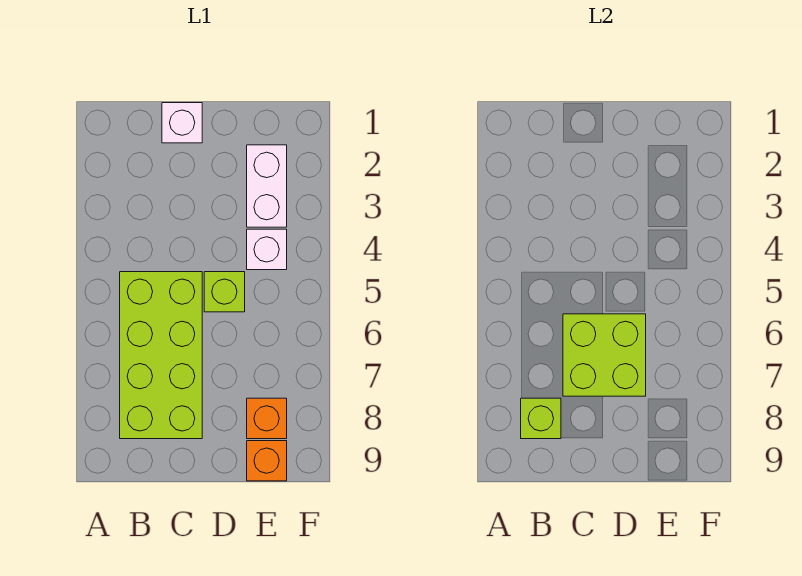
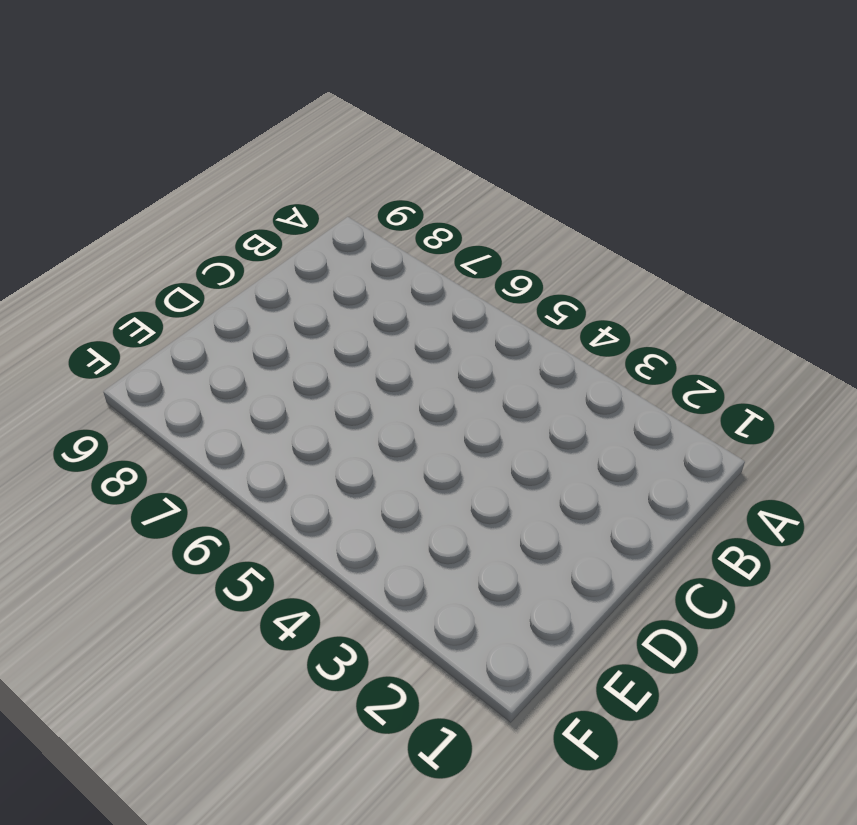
none -> lime brick B5:C8 level 1
none -> white brick C1 level 1

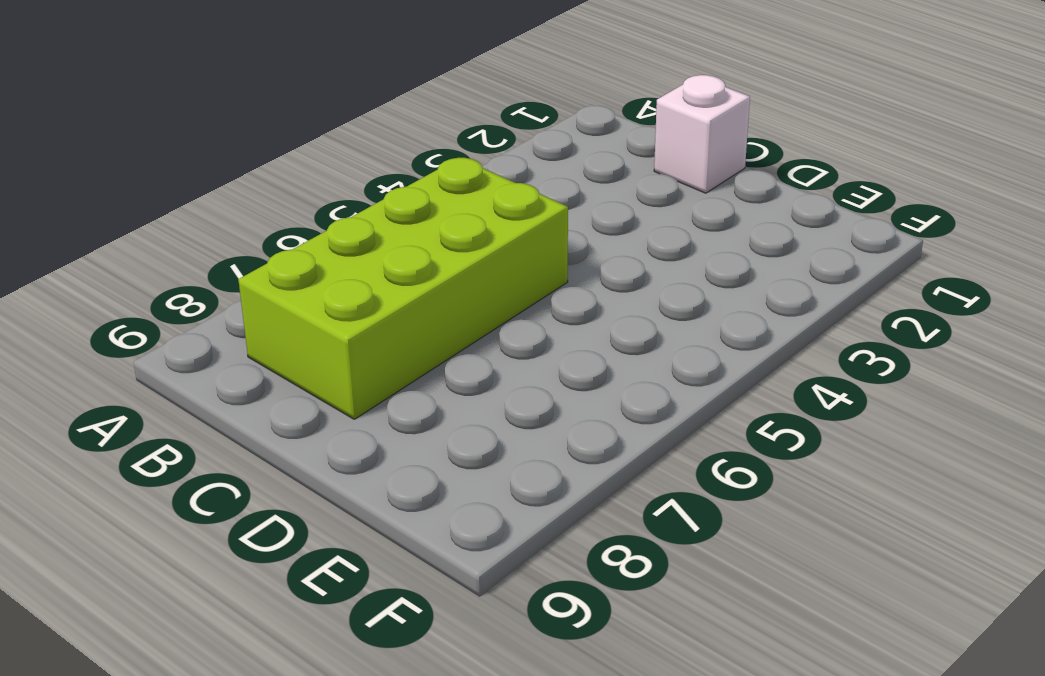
none -> lime brick D5 level 1
none -> white brick E2:E3 level 1

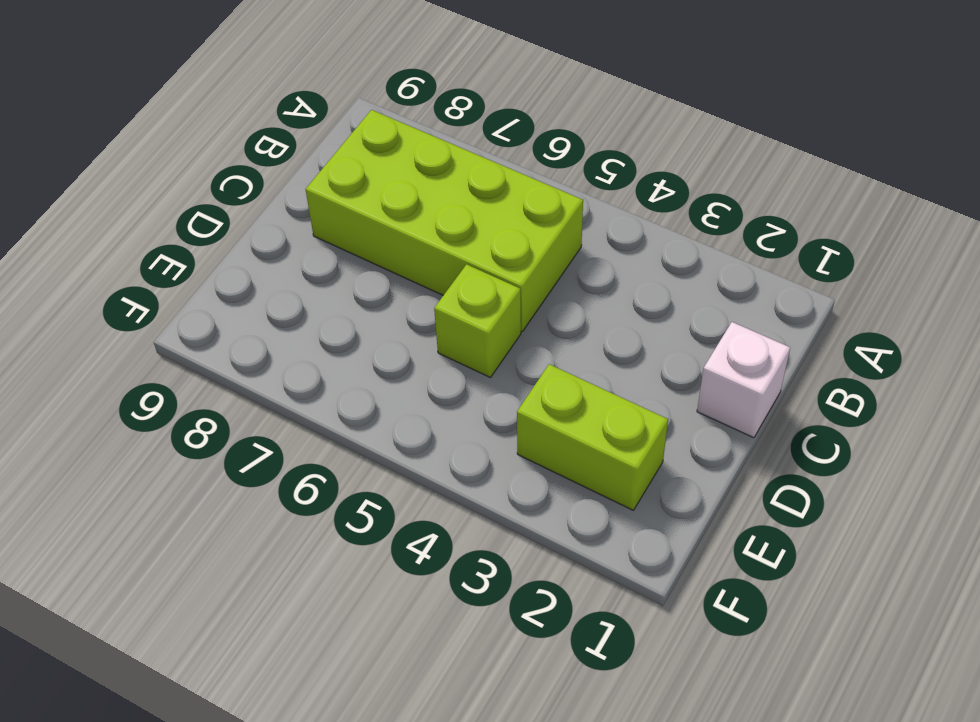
lime brick E2:E3 level 1 -> white brick E2:E3 level 1
none -> white brick E4 level 1
none -> orange brick E8 level 1

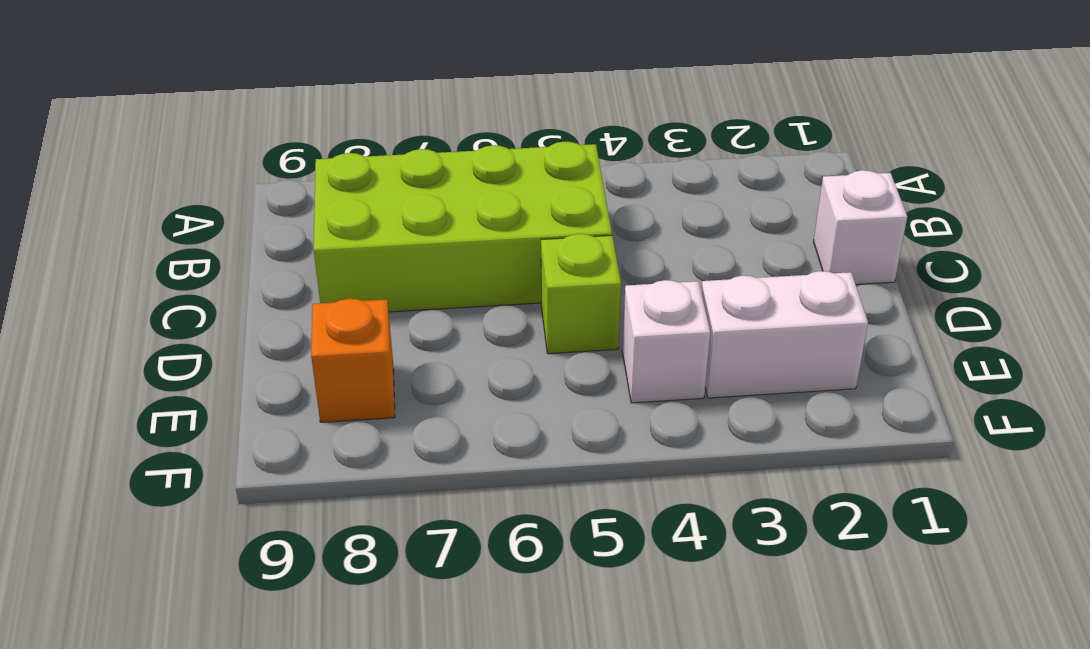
none -> orange brick E9 level 1
none -> lime brick B8 level 2

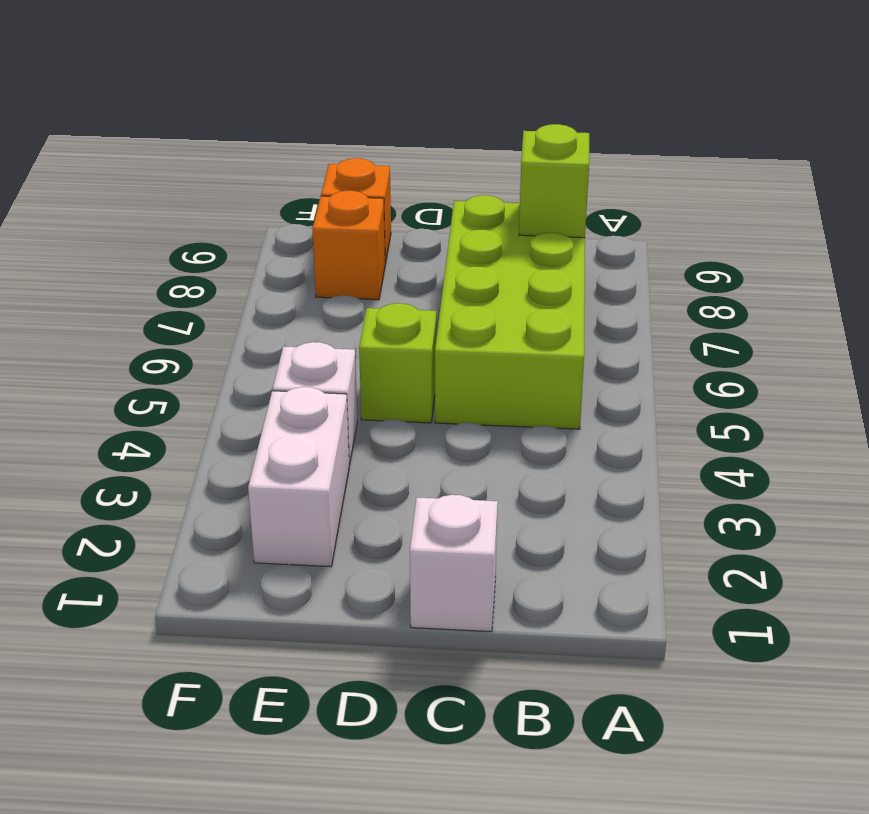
none -> lime brick C6:D7 level 2

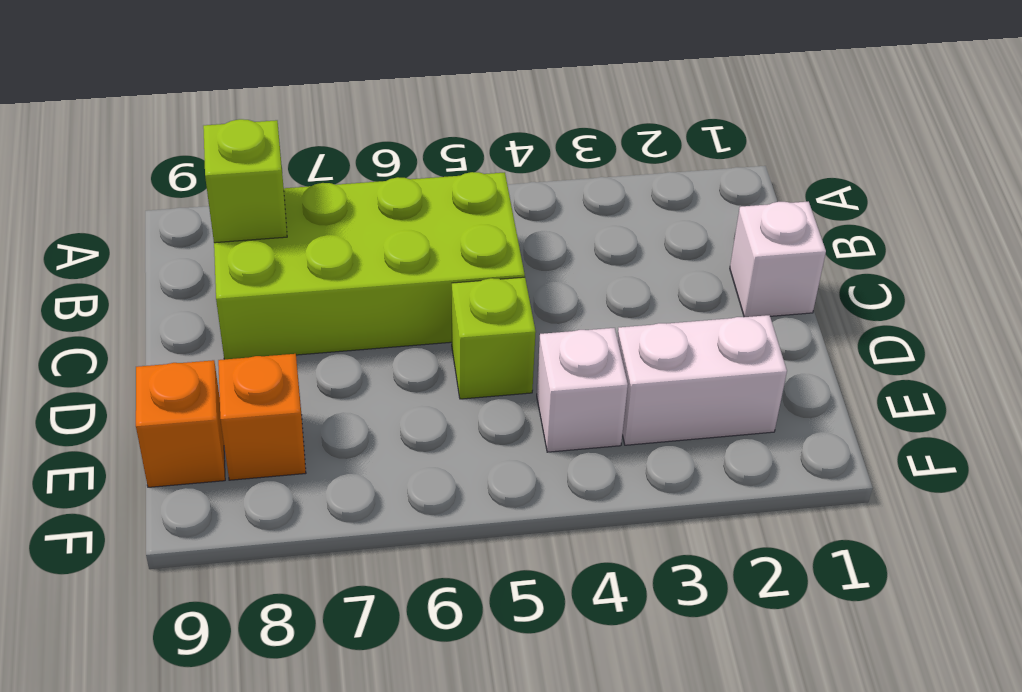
none -> lime brick C6:D7 level 2

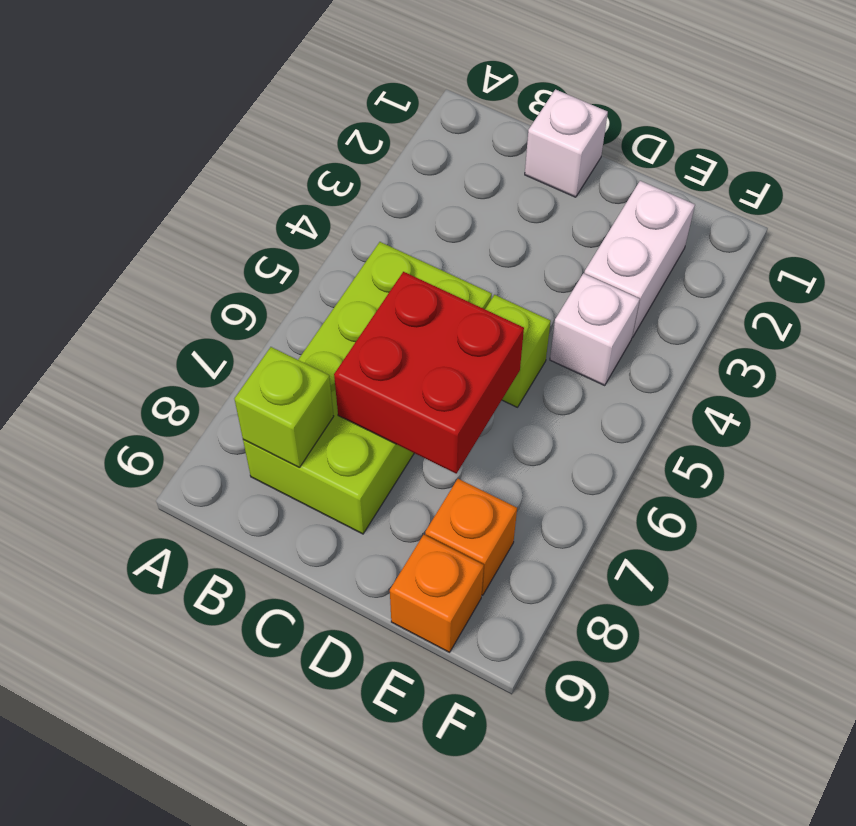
red brick C6:D7 level 2 -> lime brick C6:D7 level 2

